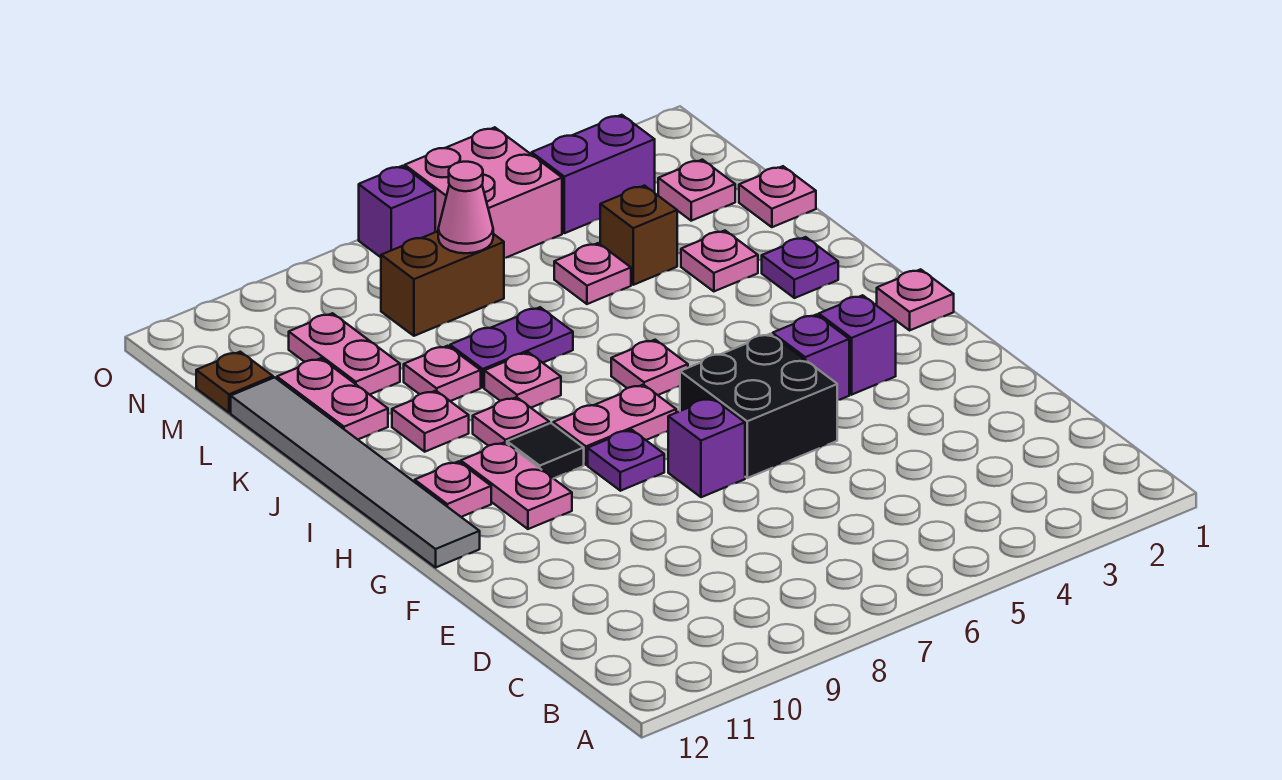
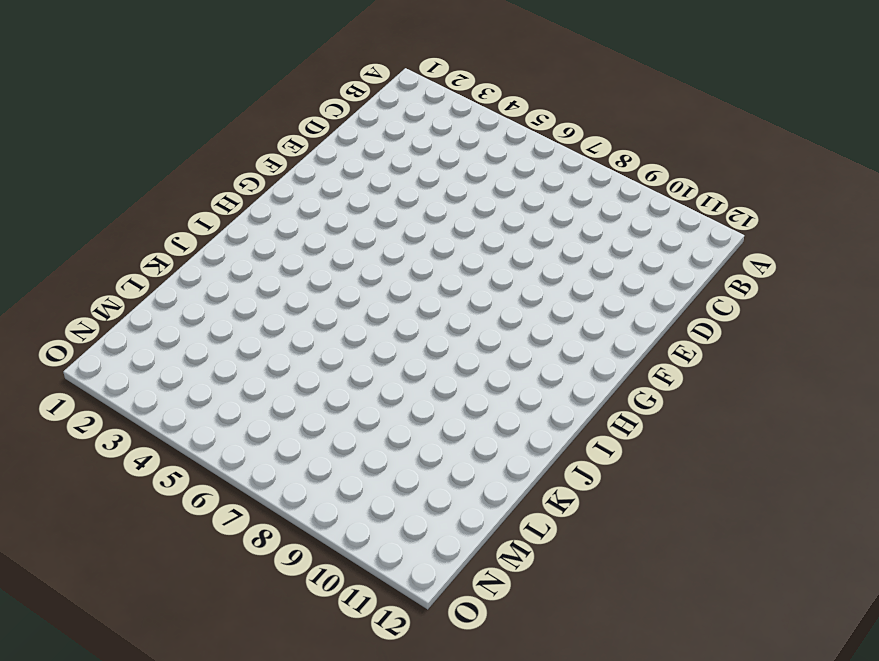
none -> black brick F5:G6 level 1
none -> purple brick F7 level 1
none -> purple brick G3 level 1
none -> purple brick G4 level 1

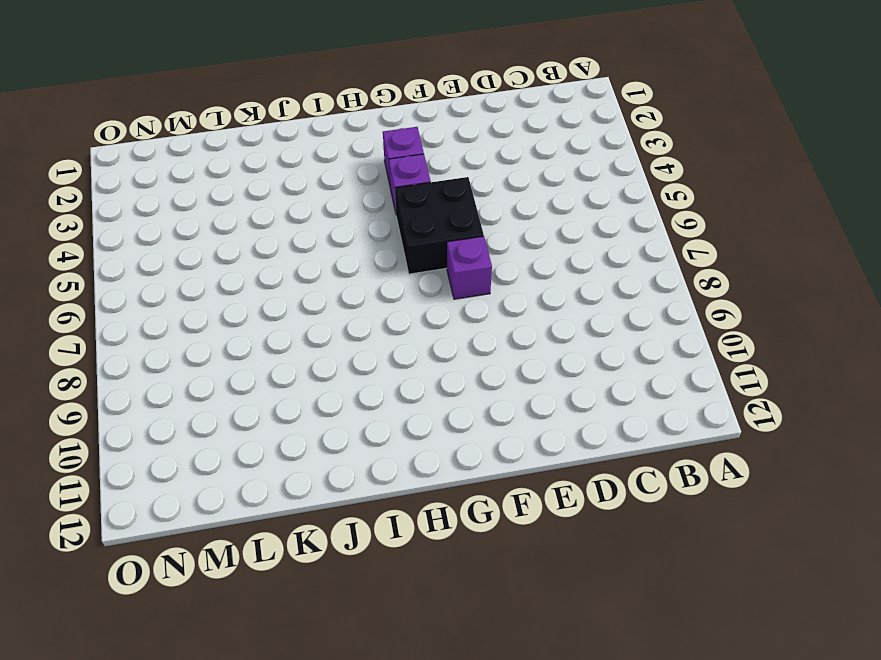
none -> purple plate G8 level 1
none -> pink plate G10:H10 level 1
none -> grey tile G12:L12 level 1
none -> pink plate H1 level 1

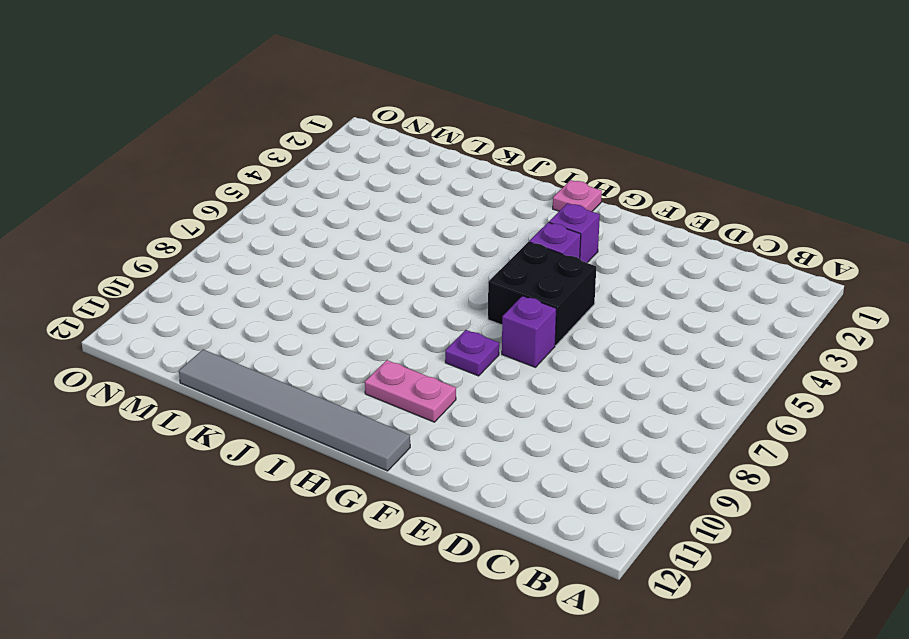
none -> pink plate H7:H8 level 1
none -> black tile H9 level 1
none -> pink plate H11 level 1
none -> pink plate I6 level 1

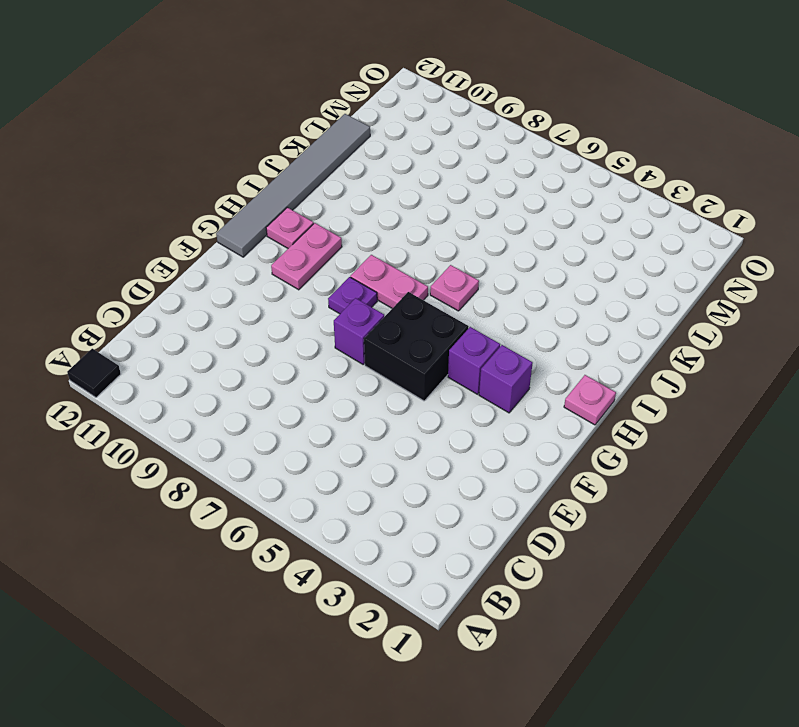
black tile A12 level 1 -> black tile H9 level 1
none -> pink plate I9 level 1
none -> purple plate J2 level 1
none -> pink plate J8 level 1
none -> pink plate J10 level 1

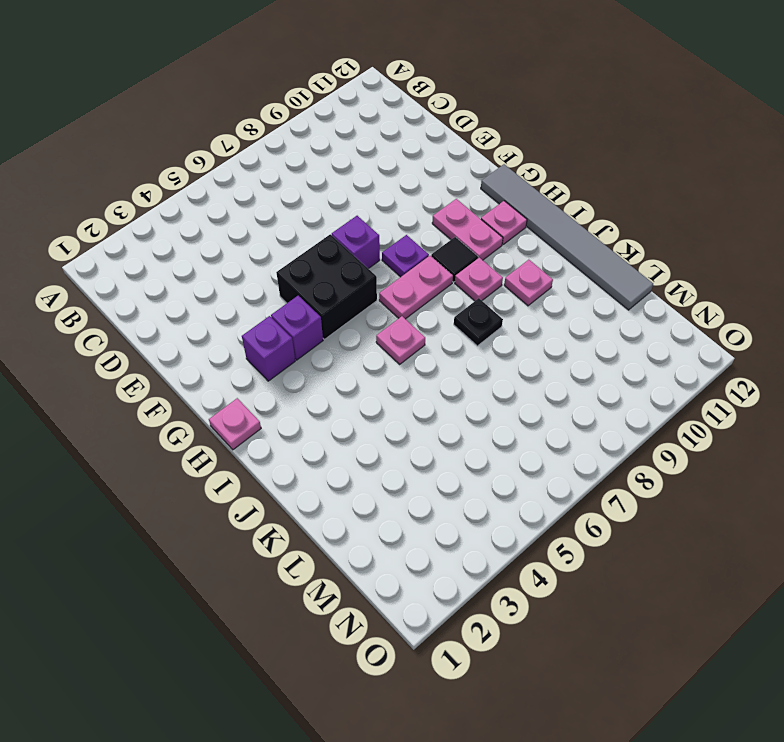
black plate J8 level 1 -> pink plate J8 level 1
none -> purple plate J2 level 1
none -> pink plate K3 level 1
none -> purple plate K7:K8 level 1
none -> pink plate K9 level 1

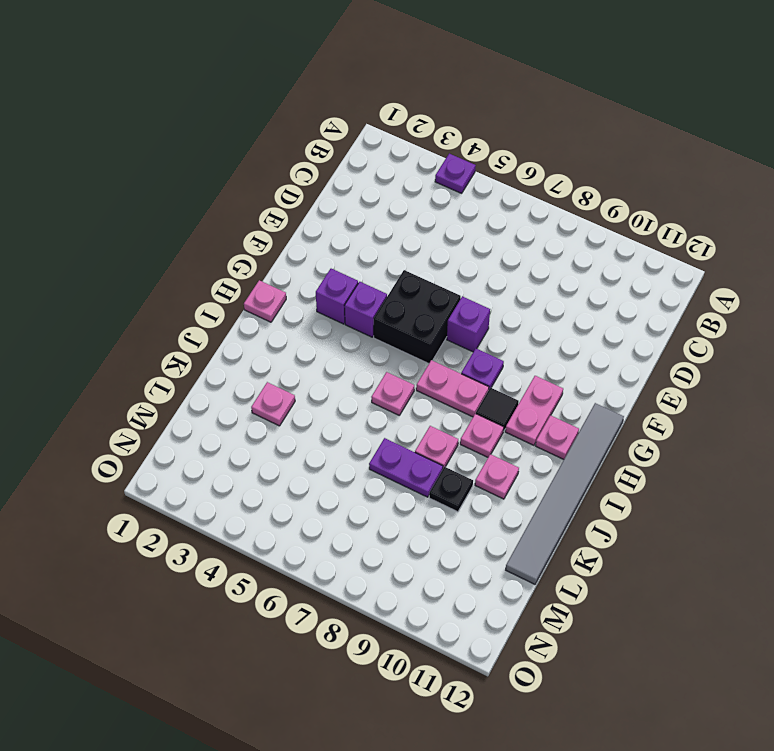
purple plate A4 level 1 -> purple plate J2 level 1
black plate K9 level 1 -> pink plate K9 level 1
none -> pink plate K11:L11 level 1
none -> pink plate L1 level 1
none -> brown brick L4 level 1
none -> pink plate L5 level 1

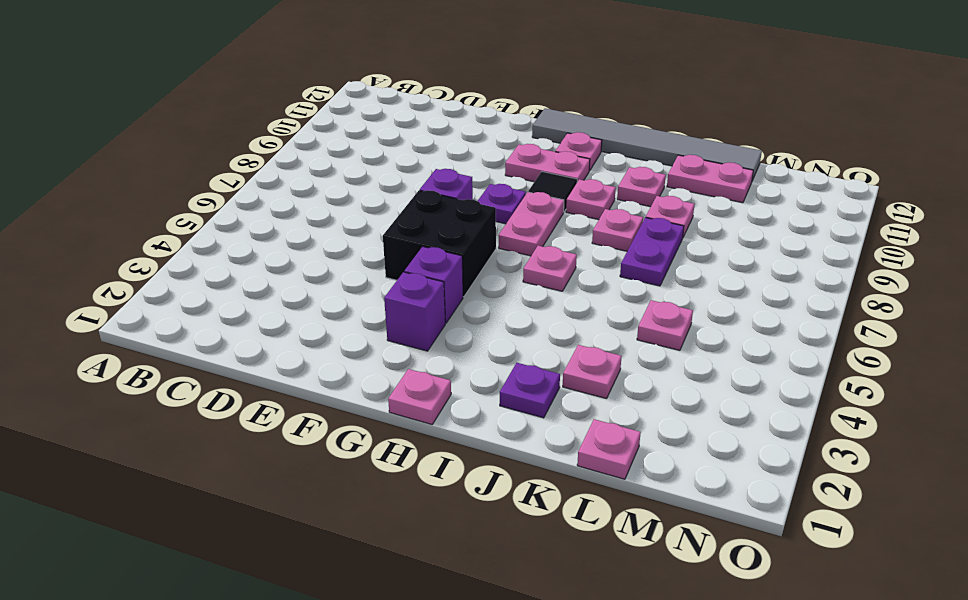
none -> brown brick L4 level 1
none -> pink plate L10:M10 level 1
none -> pink plate M2 level 1
none -> brown brick M7:M8 level 1

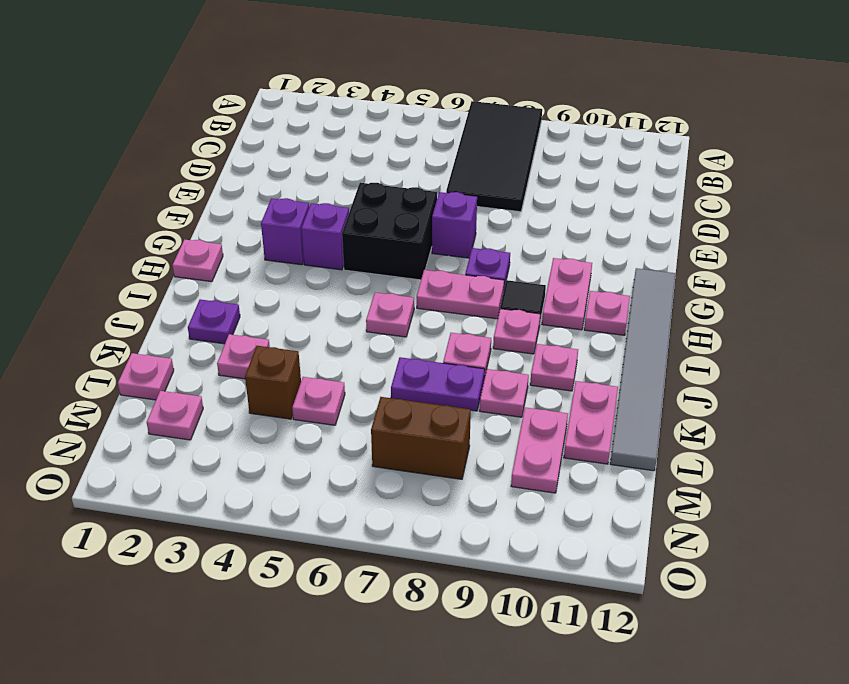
black tile A7:D8 level 1 -> none
none -> brown plate M12 level 1
none -> purple brick N3:N4 level 1
none -> pink brick N5:O6 level 1
none -> purple brick O7 level 1

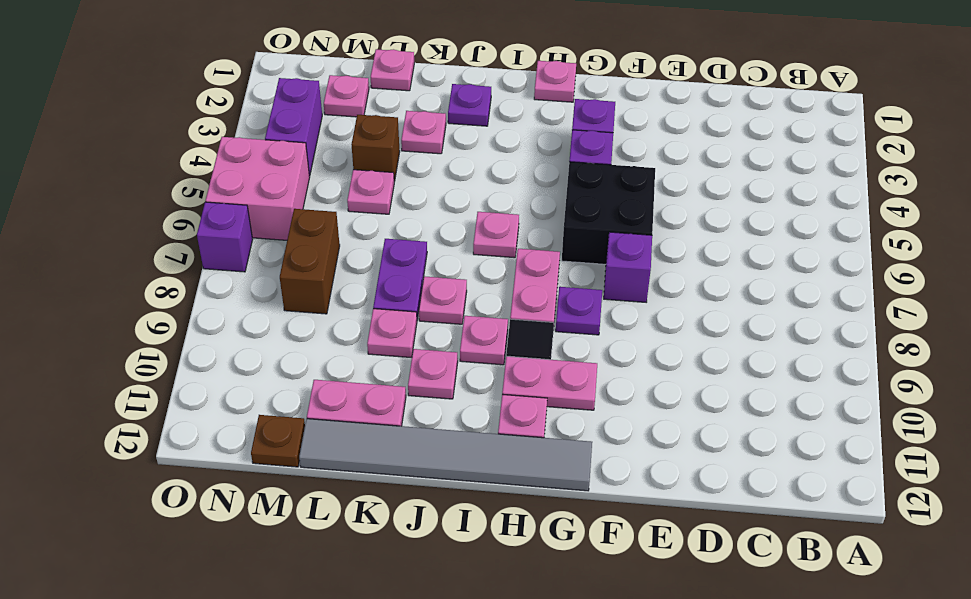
none -> pink plate L10:M10 level 1
none -> pink cone M7 level 2

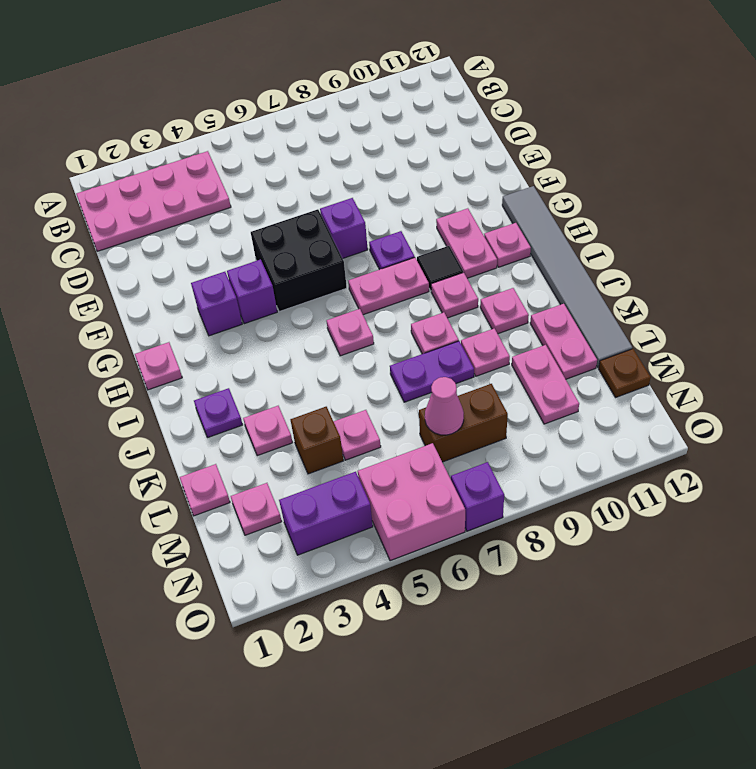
pink plate B1:C4 level 1 -> none

